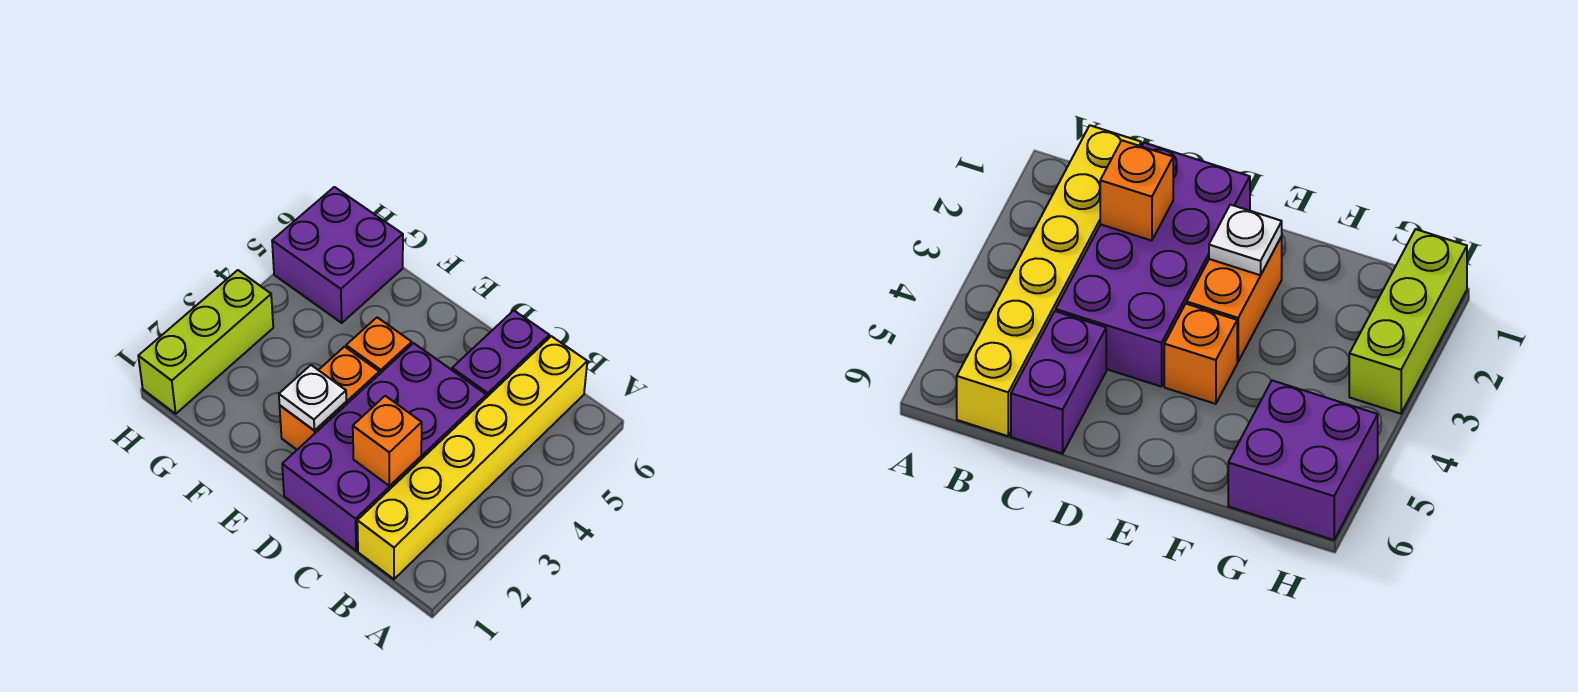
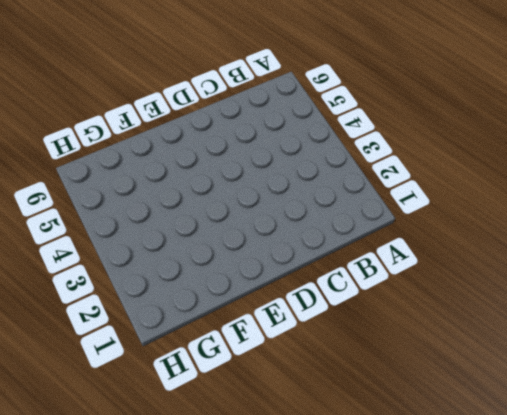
none -> yellow brick B1:B6 level 1
none -> purple brick C1:D4 level 1

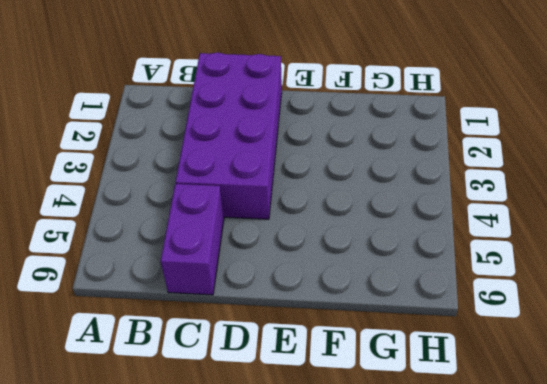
none -> yellow brick B1:B6 level 1
none -> orange brick E2:E3 level 1

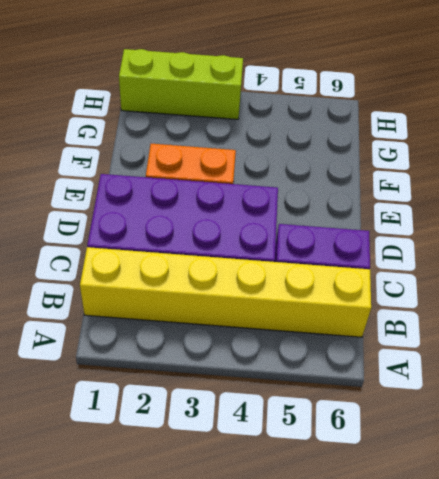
none -> orange brick E4 level 1
none -> purple brick G5:H6 level 1

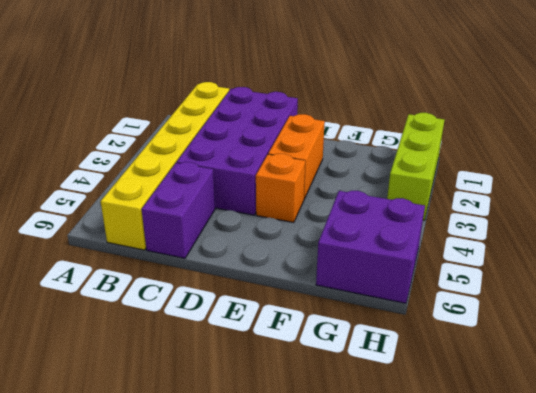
none -> orange brick C2 level 2
none -> white plate E2 level 2

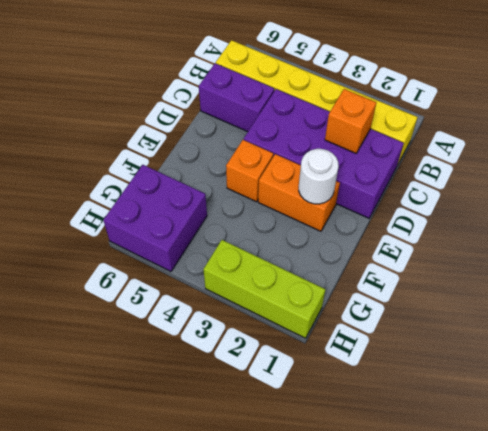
white round brick E2 level 2 -> white plate E2 level 2

